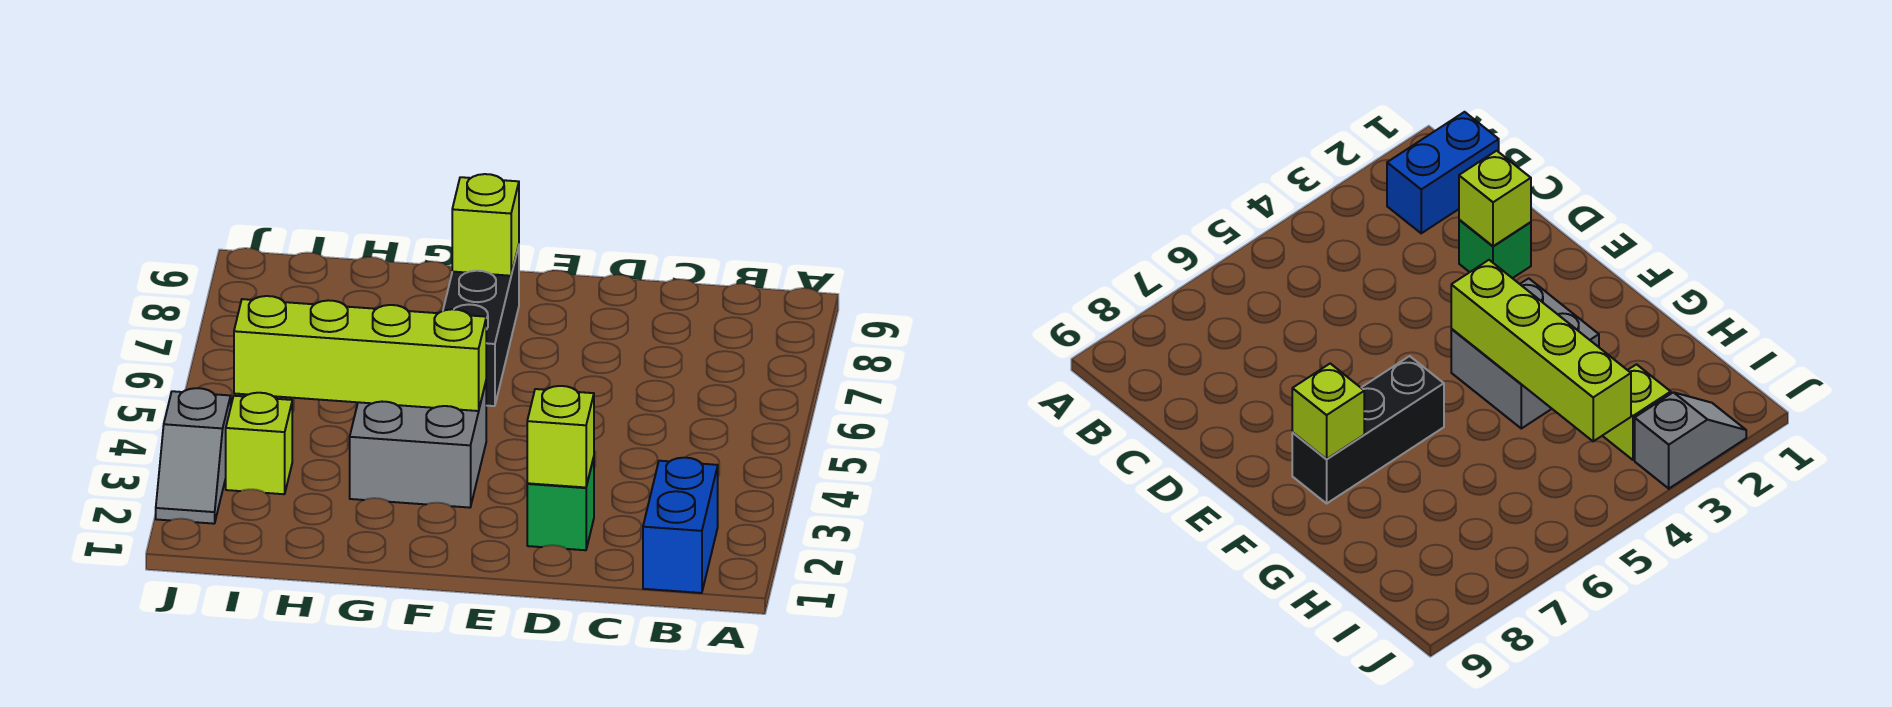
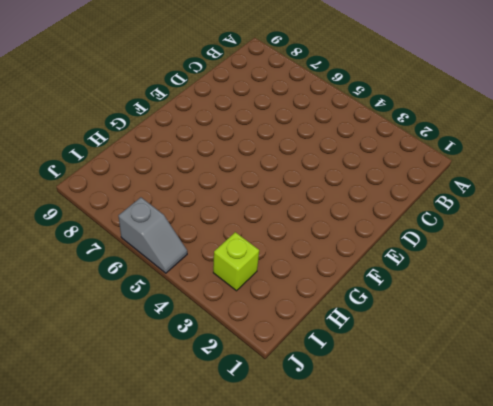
grey slope J5:J6 level 1 top 6 -> grey slope J2:J3 level 1 top 3
none -> blue brick B1:B2 level 1
none -> green brick D2 level 1

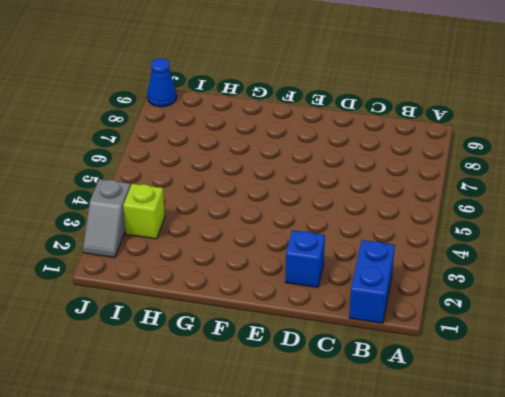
blue brick D2 level 1 -> green brick D2 level 1
blue cone J9 level 1 -> none
none -> grey brick F3:G4 level 1
none -> black brick F6:F8 level 1

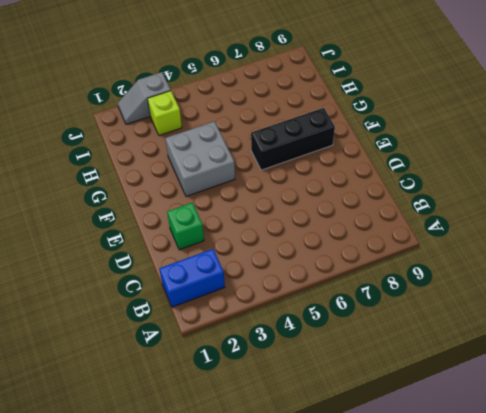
none -> lime brick D2 level 2
none -> lime brick F4:I4 level 2

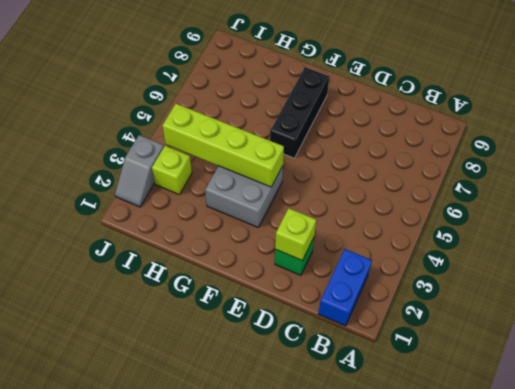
none -> lime brick F8 level 2

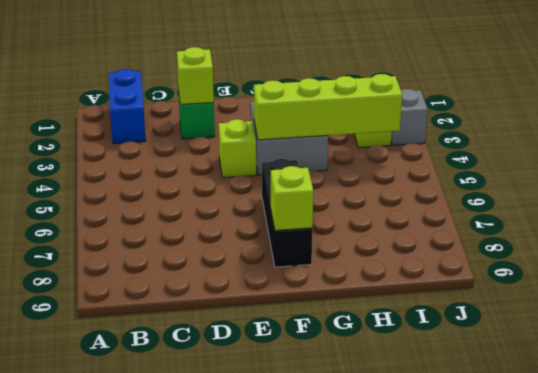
lime brick E4 level 1 -> none

